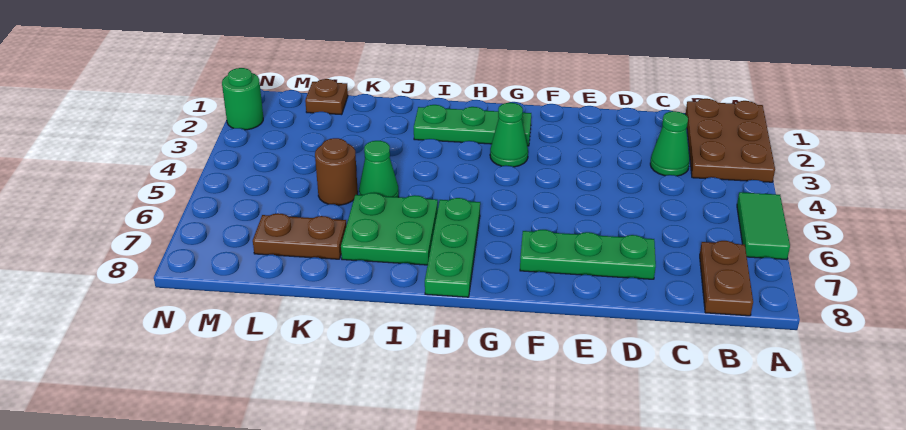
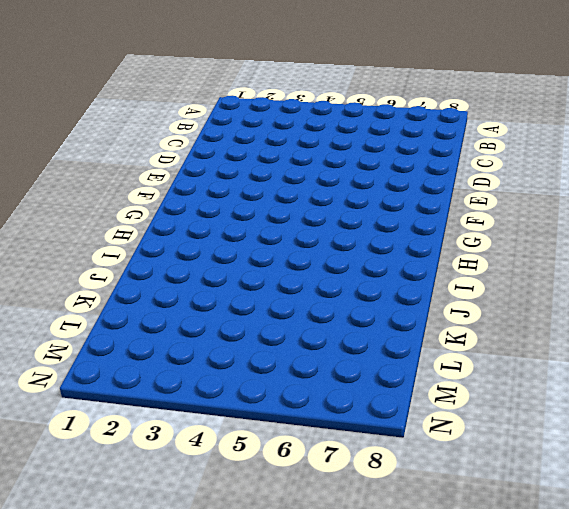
none -> brown plate A1:B3 level 1
none -> green tile A5:A6 level 1
none -> brown plate B7:B8 level 1

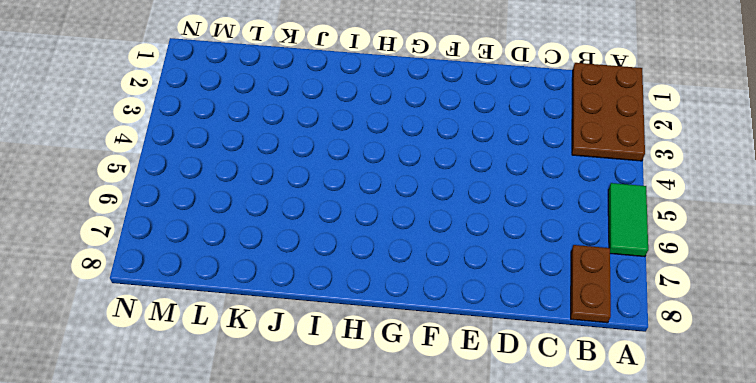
none -> green cone C3 level 1
none -> green plate D7:F7 level 1
none -> green plate G2:I2 level 1

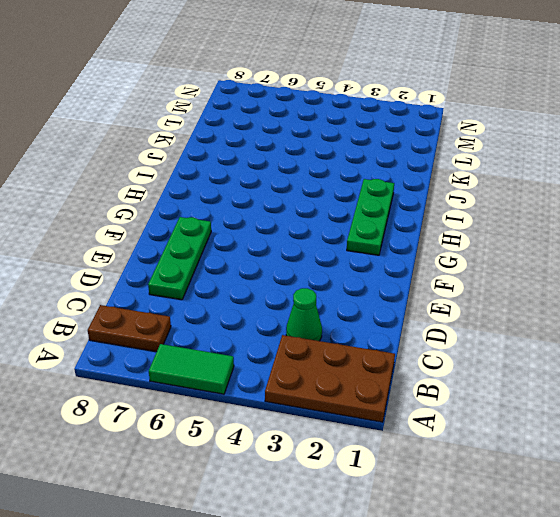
none -> green cone G3 level 1
none -> green plate H6:H8 level 1
none -> green plate I6:J7 level 1

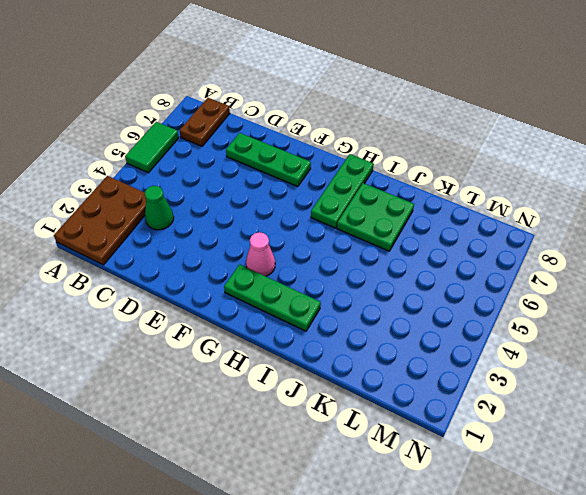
pink cone G3 level 1 -> green cone G3 level 1
none -> green cone J5 level 1
none -> brown round brick K5 level 1
none -> brown plate K7:L7 level 1

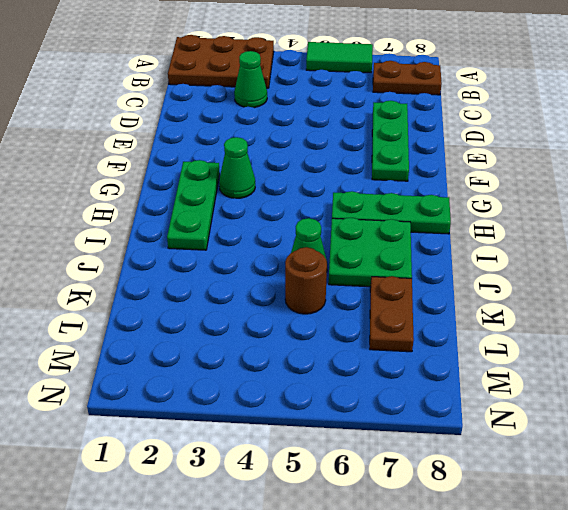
none -> brown plate L1 level 1
none -> green round brick N2 level 1

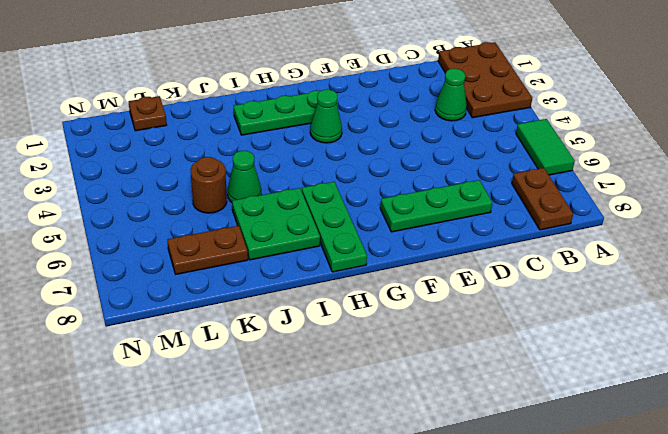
none -> green round brick N2 level 1

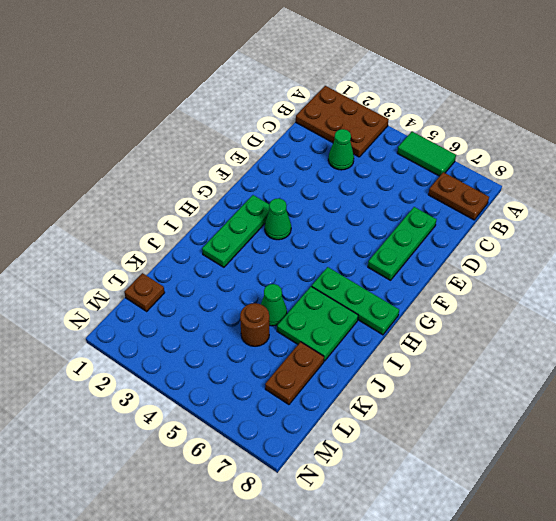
none -> green round brick N2 level 1

